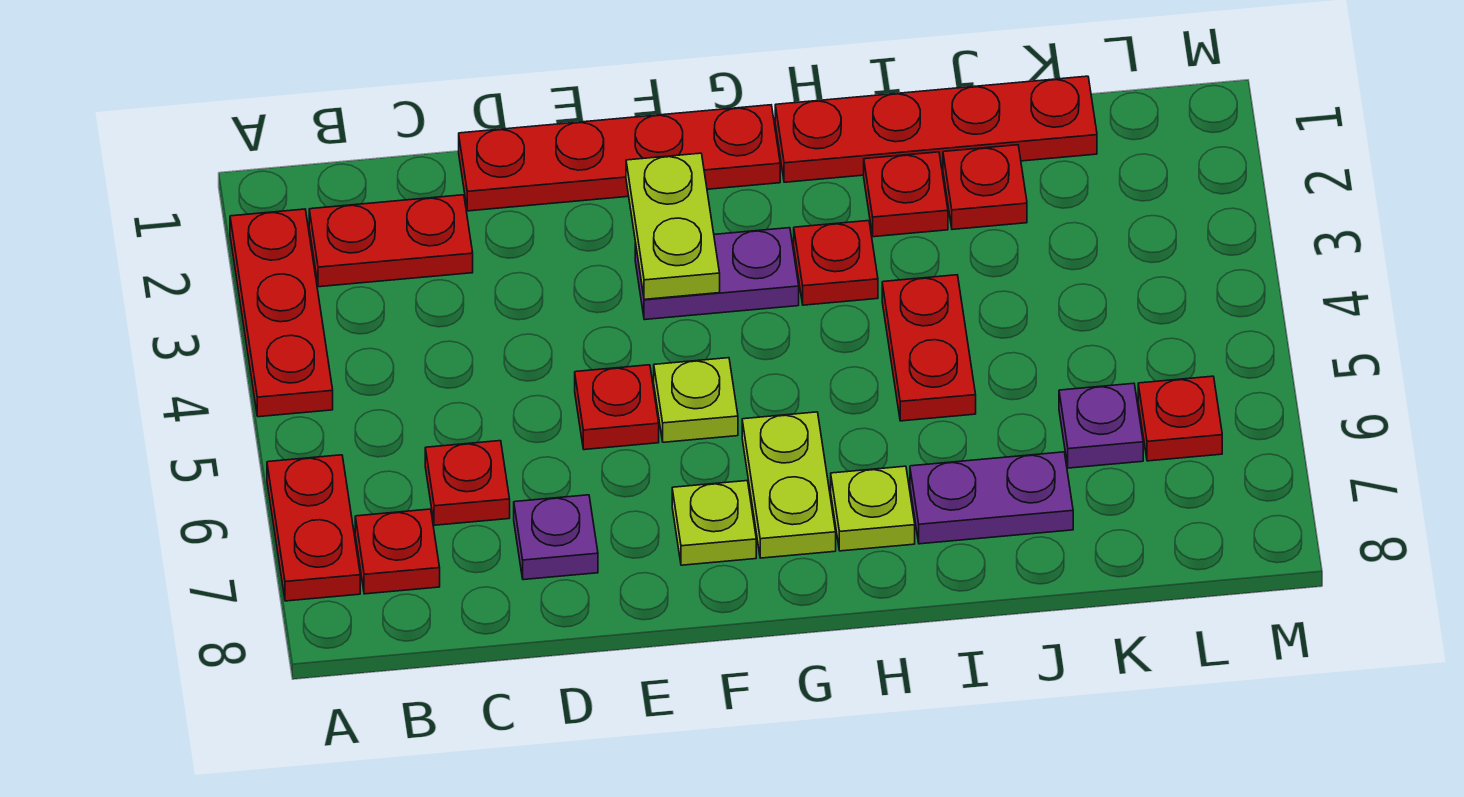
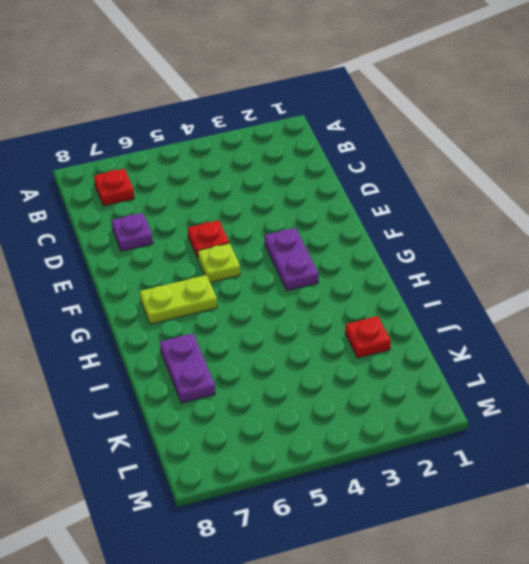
none -> red plate A2:A4 level 1
none -> red plate A6:A7 level 1
none -> red plate B2:C2 level 1

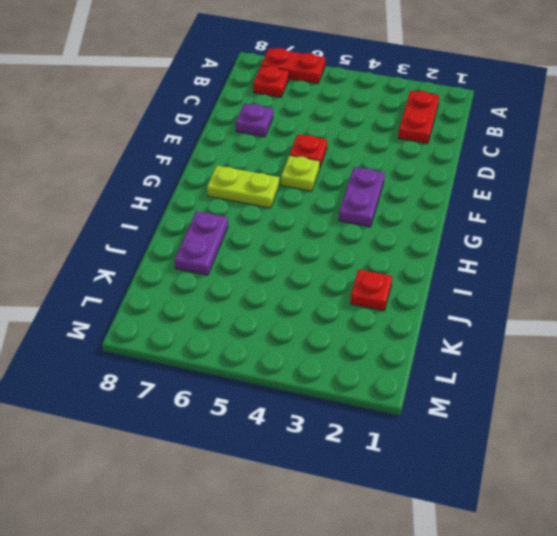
none -> red plate A2:A4 level 1
none -> red plate C6 level 1
none -> red plate D1:G1 level 1

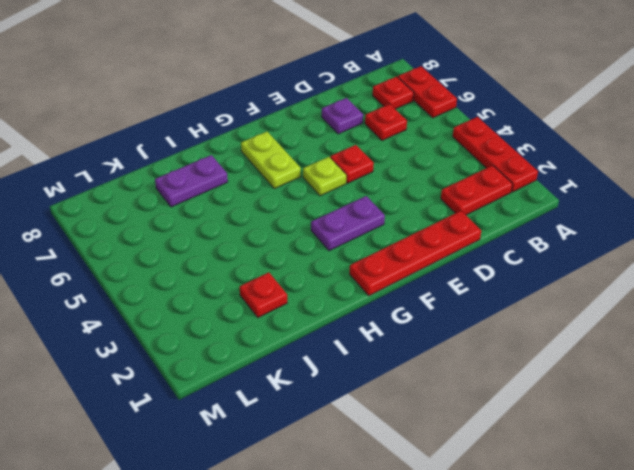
none -> lime plate F7 level 1
none -> red plate H1:K1 level 1
none -> red plate H3 level 1

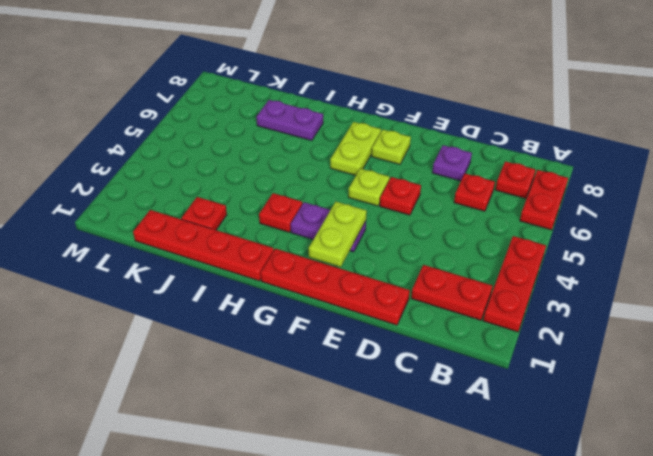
none -> lime plate H7 level 1
none -> red plate I2 level 1
none -> red plate I4:I5 level 1

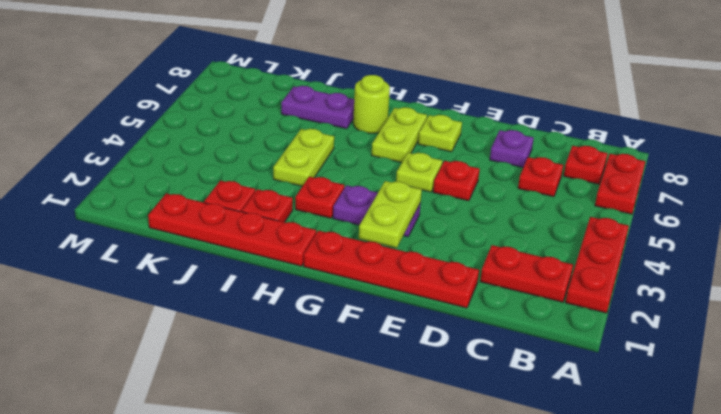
lime round brick H7 level 1 -> lime plate H7 level 1
lime plate I4:I5 level 1 -> red plate I4:I5 level 1
none -> purple plate K6 level 1
none -> red plate L6 level 1

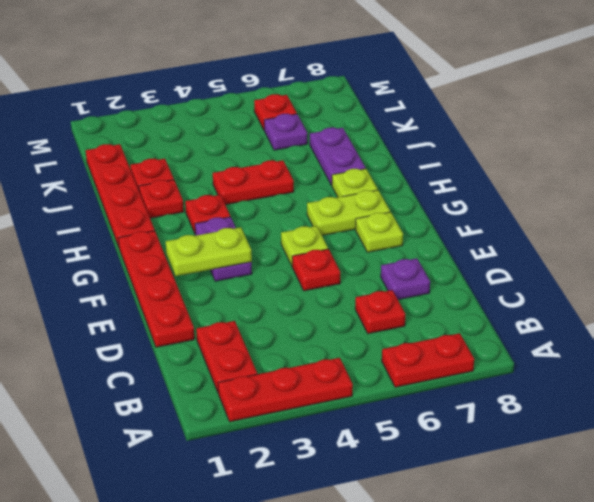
none -> red plate B7 level 1

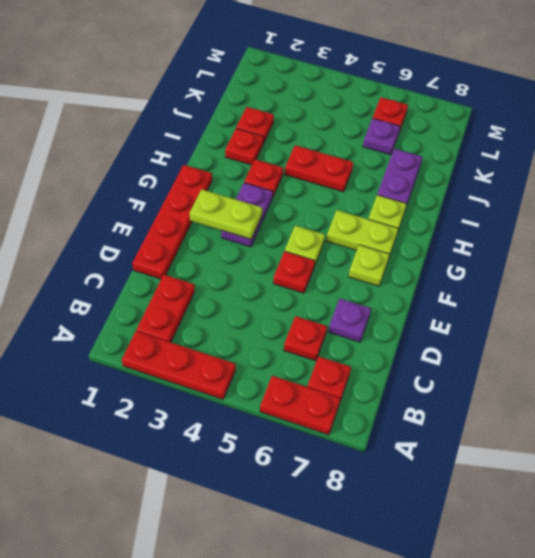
none -> red plate H1:K1 level 1

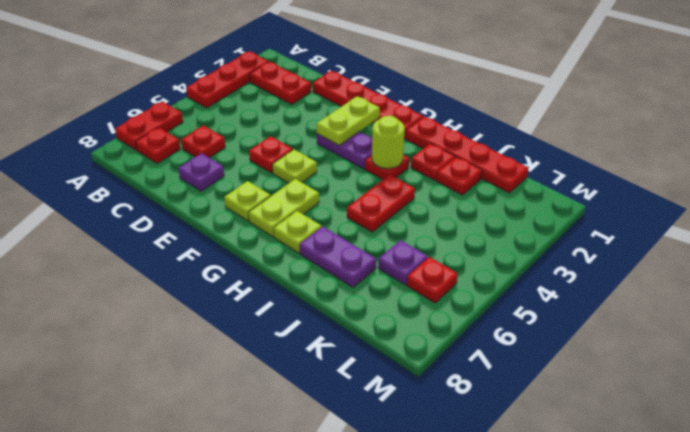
lime round brick H3 level 2 -> none

